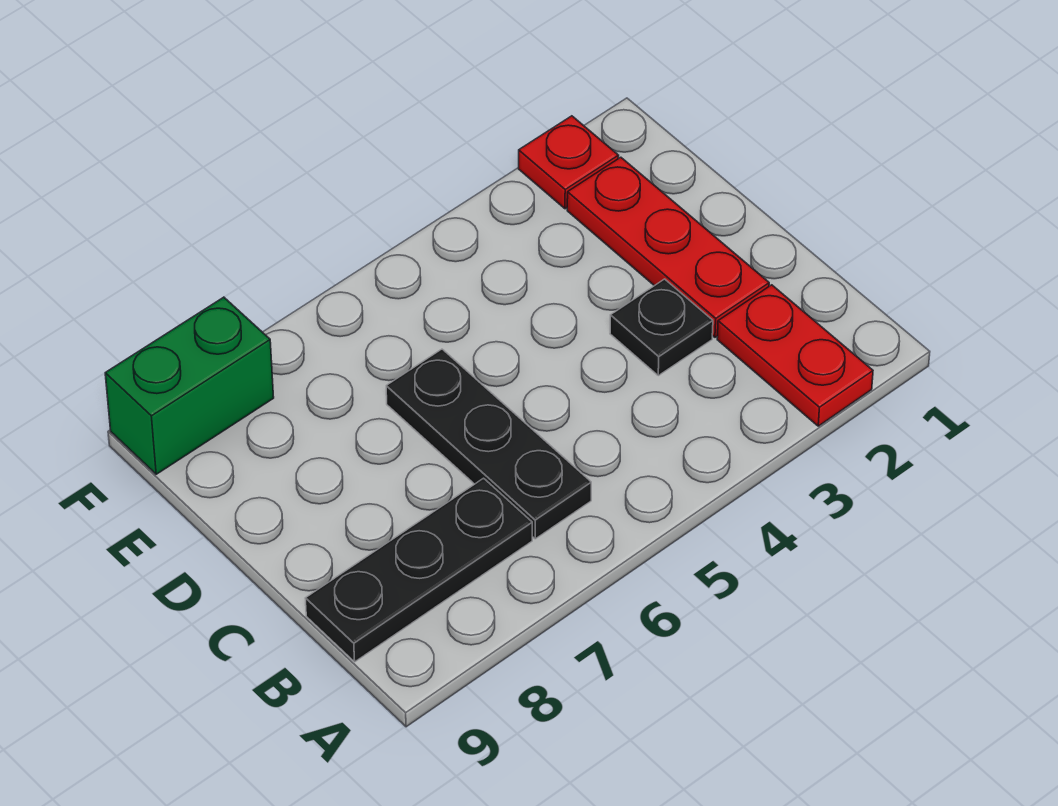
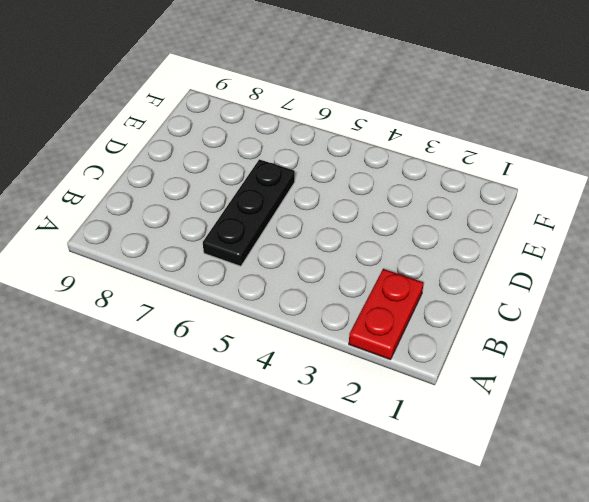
none -> black plate B7:B9 level 1
none -> red plate C2:E2 level 1

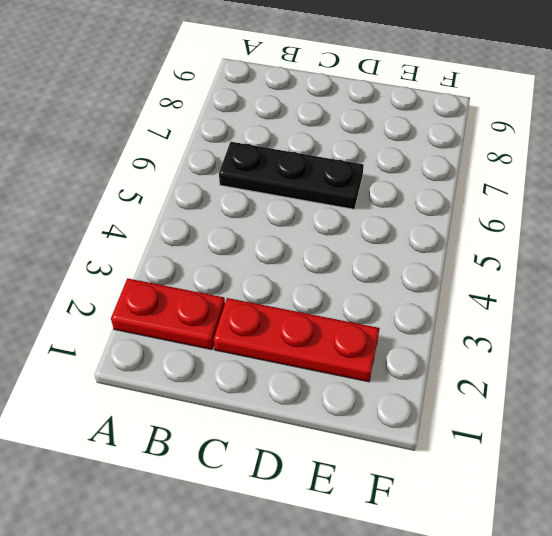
none -> black plate B7:B9 level 1
none -> black plate C3 level 1

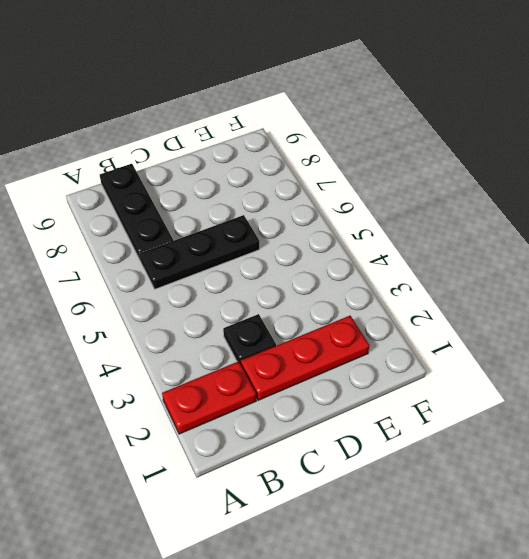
none -> red plate F2 level 1
none -> green brick F8:F9 level 1

